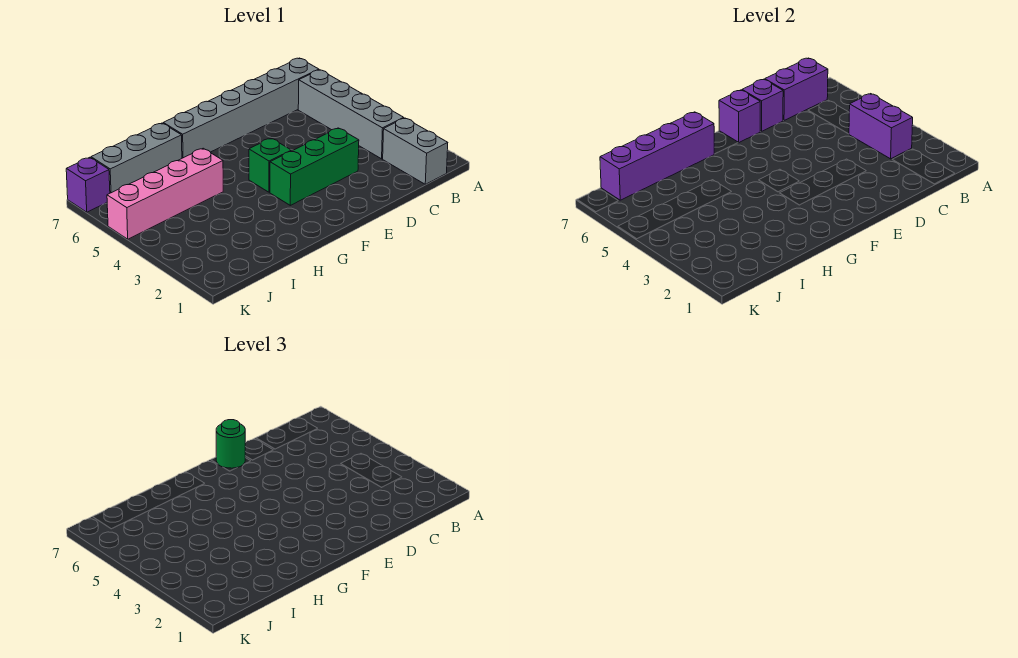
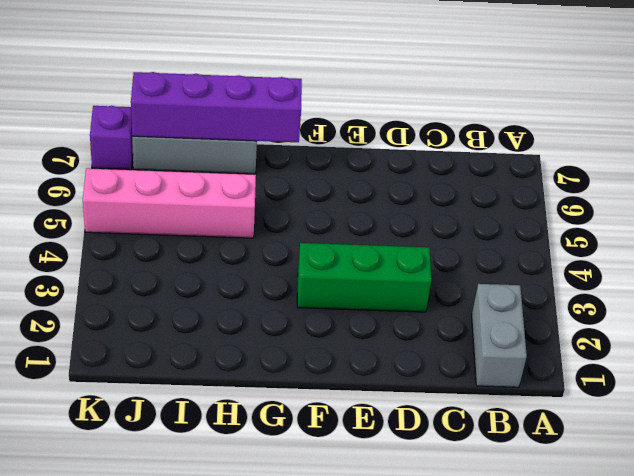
none -> grey brick B3:B6 level 1
none -> grey brick B7:G7 level 1
none -> green brick F4 level 1

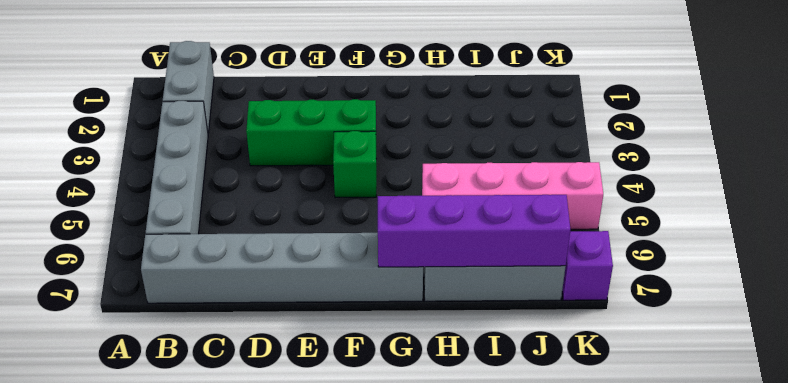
none -> purple brick B3:B4 level 2
none -> purple brick B7:C7 level 2
none -> purple brick D7 level 2

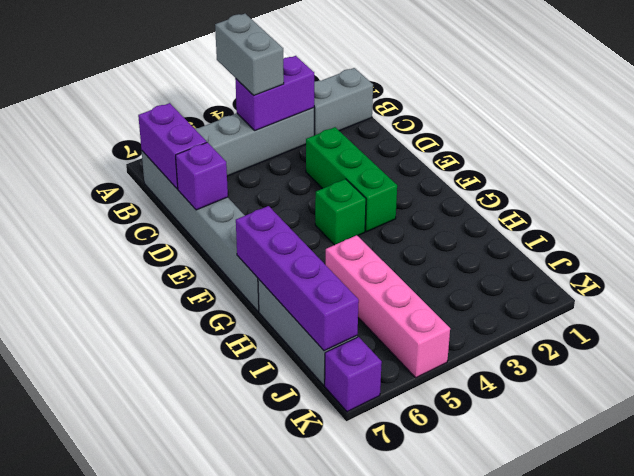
grey brick A4:B4 level 3 -> none
none -> purple brick E7 level 2
none -> green round brick E7 level 3

